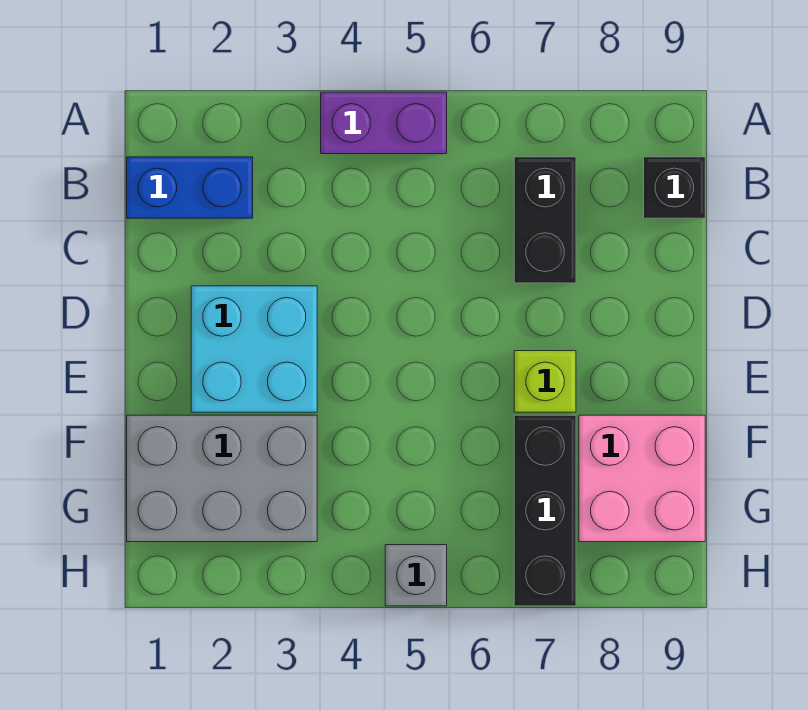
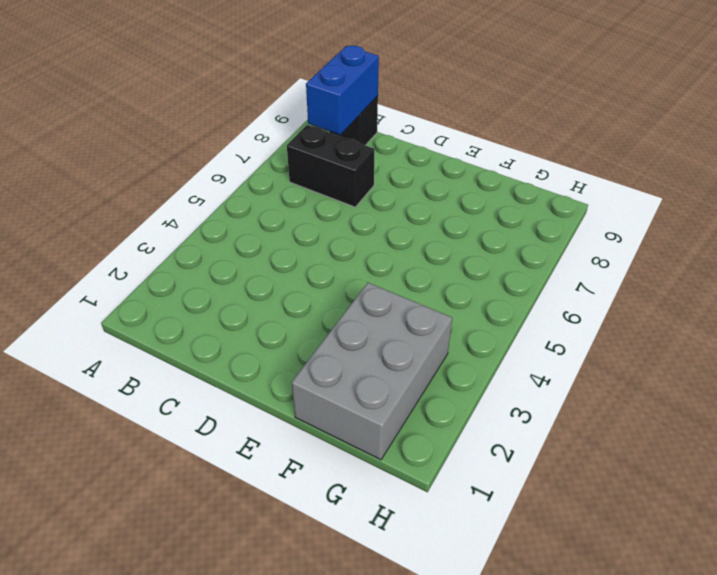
blue brick B8:B9 level 2 -> blue brick B1:B2 level 1
none -> purple brick A4:A5 level 1
none -> cyan brick D2:E3 level 1

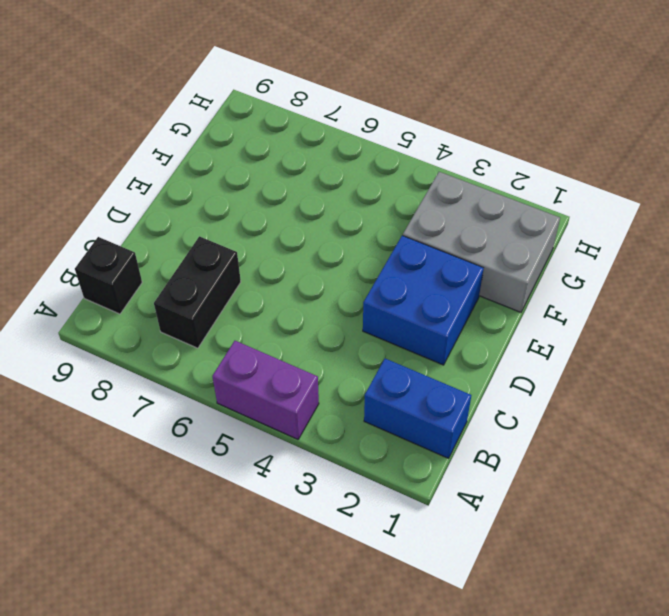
blue brick D2:E3 level 1 -> cyan brick D2:E3 level 1
none -> lime brick E7 level 1
none -> black brick F7:H7 level 1

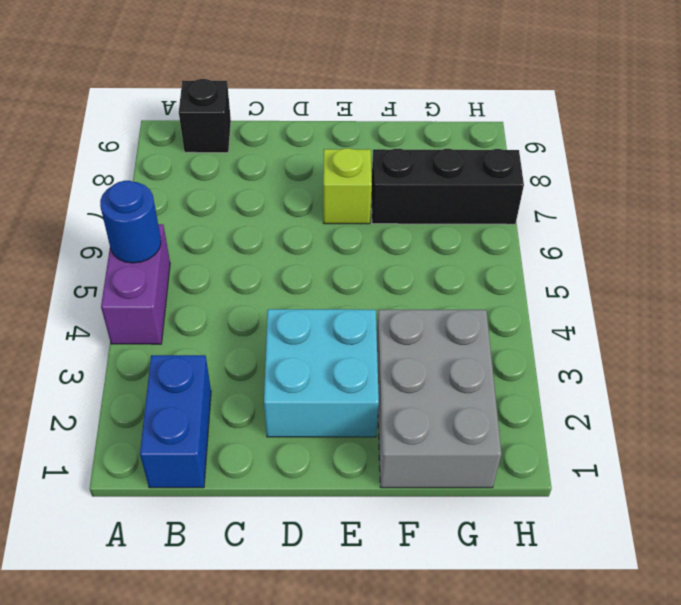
blue round brick A5 level 2 -> none
none -> black brick B7:C7 level 1
none -> pink brick F8:G9 level 1

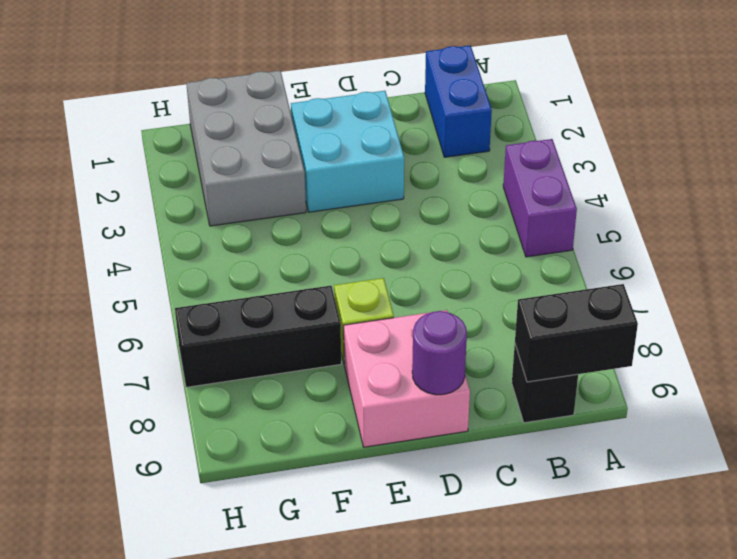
black brick A9:B9 level 2 -> black brick B7:C7 level 1
pink brick D8:E9 level 1 -> pink brick F8:G9 level 1
purple round brick D9 level 2 -> none
none -> grey brick H5 level 1

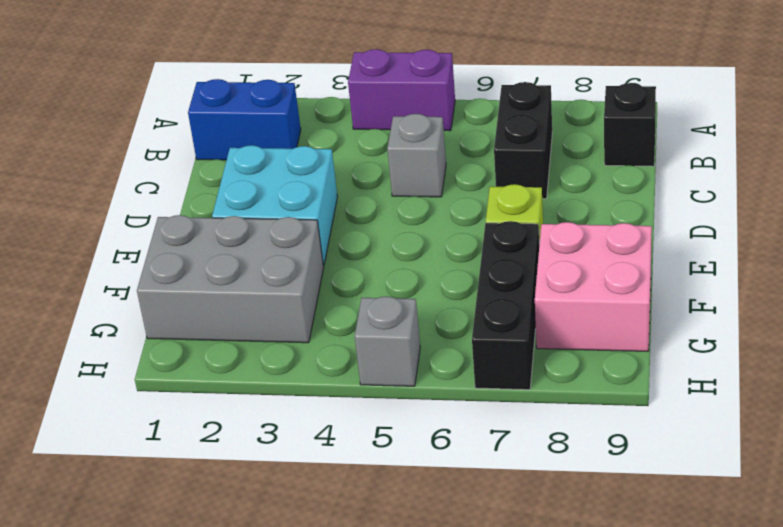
grey brick C5 level 1 -> none

